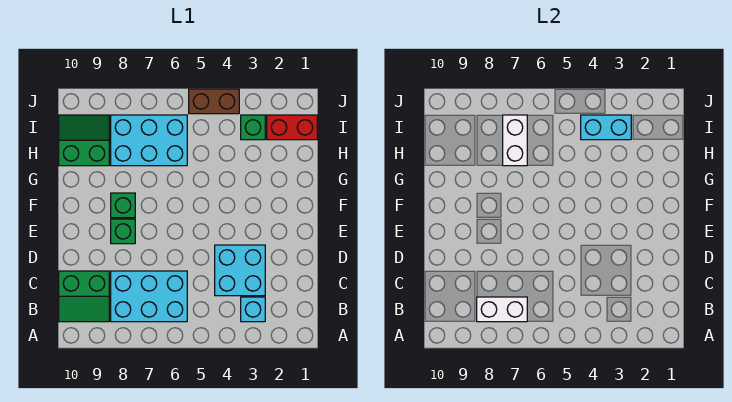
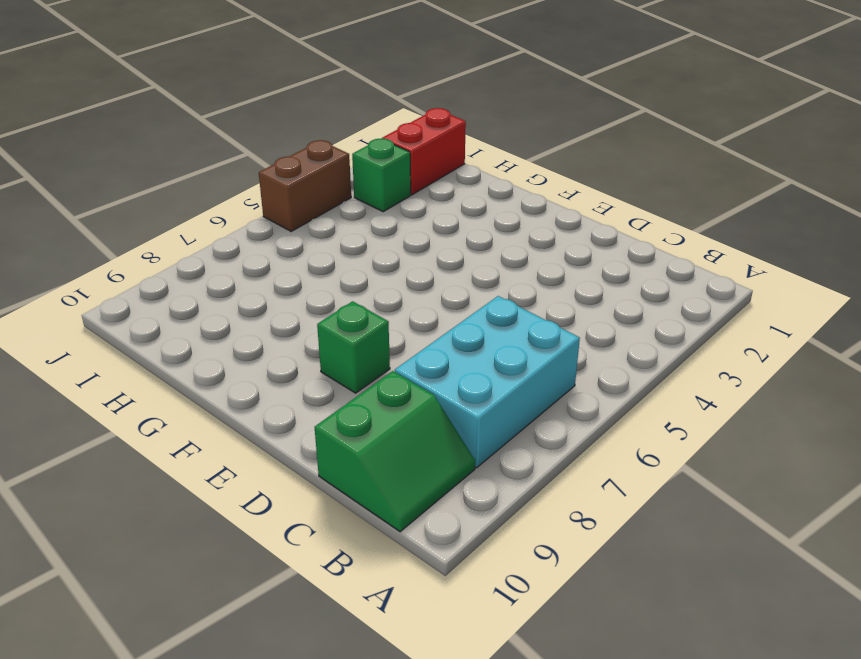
none -> cyan brick B3 level 1
none -> cyan brick C3:D4 level 1
none -> green brick F8 level 1

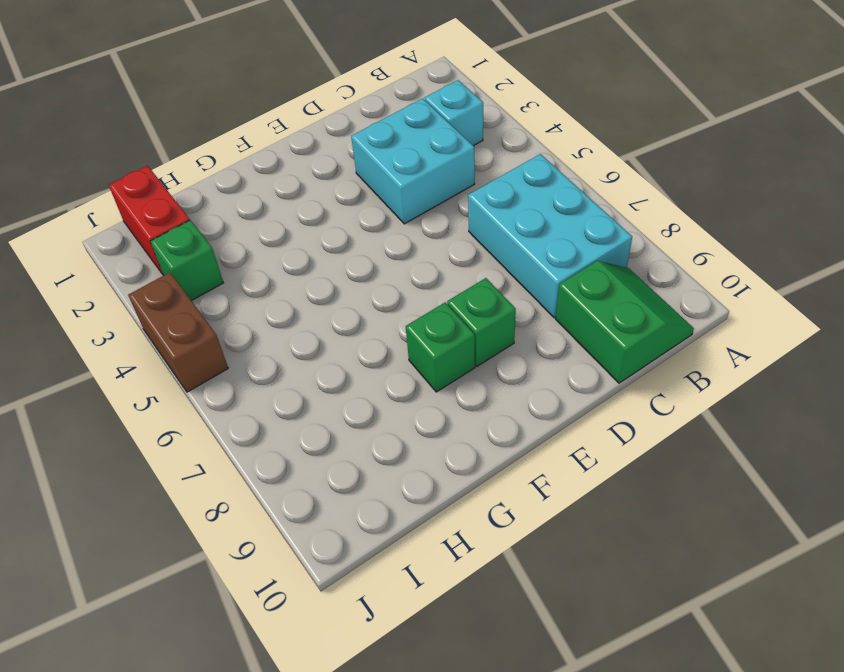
none -> cyan brick H6:I8 level 1
none -> green slope H9:I10 level 1 top H
none -> white brick B7:B8 level 2

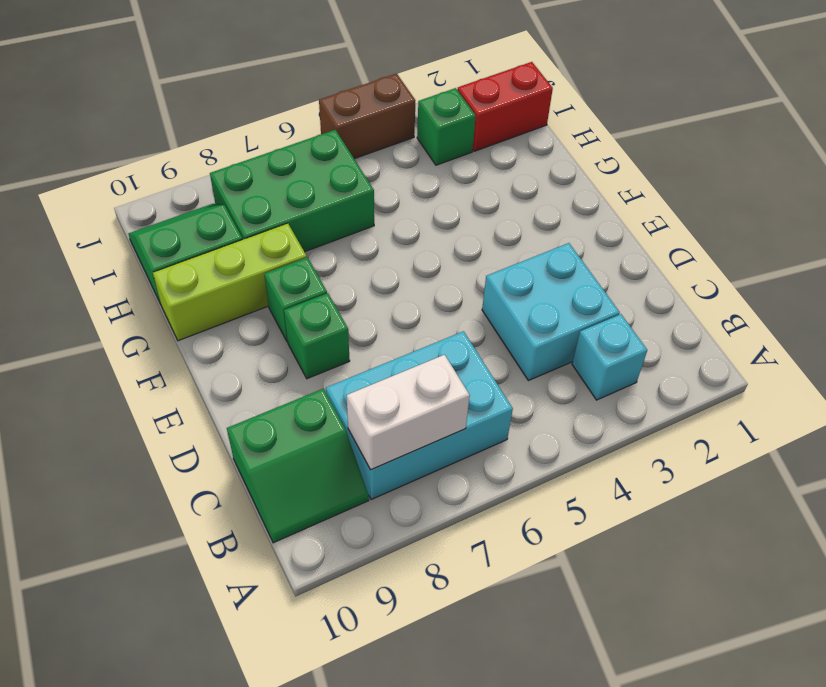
lime brick G8:G10 level 1 -> none
green brick H6:I8 level 1 -> cyan brick H6:I8 level 1
none -> white brick H7:I7 level 2
none -> cyan brick I3:I4 level 2

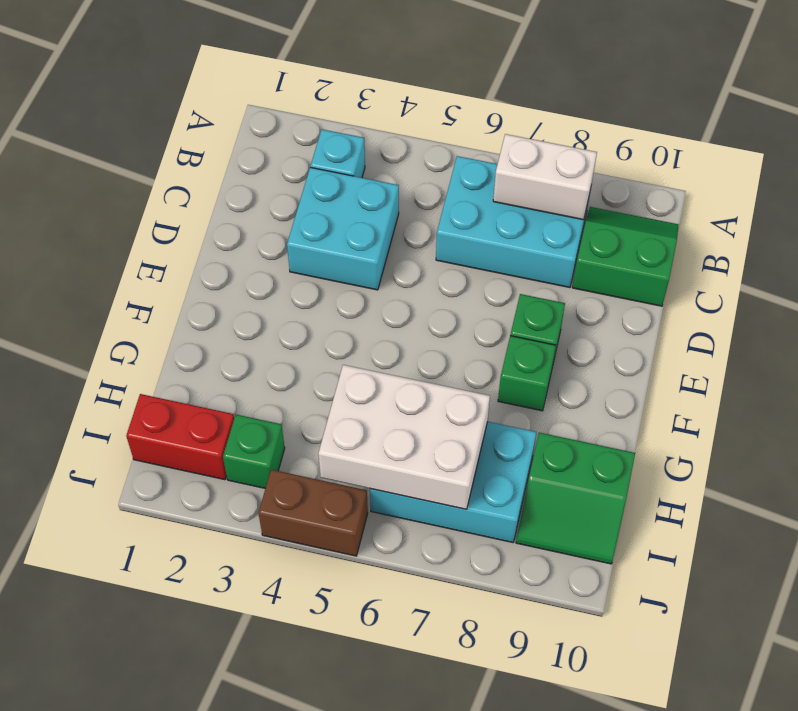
white brick H5:I7 level 2 -> white brick H7:I7 level 2
none -> cyan brick I3:I4 level 2

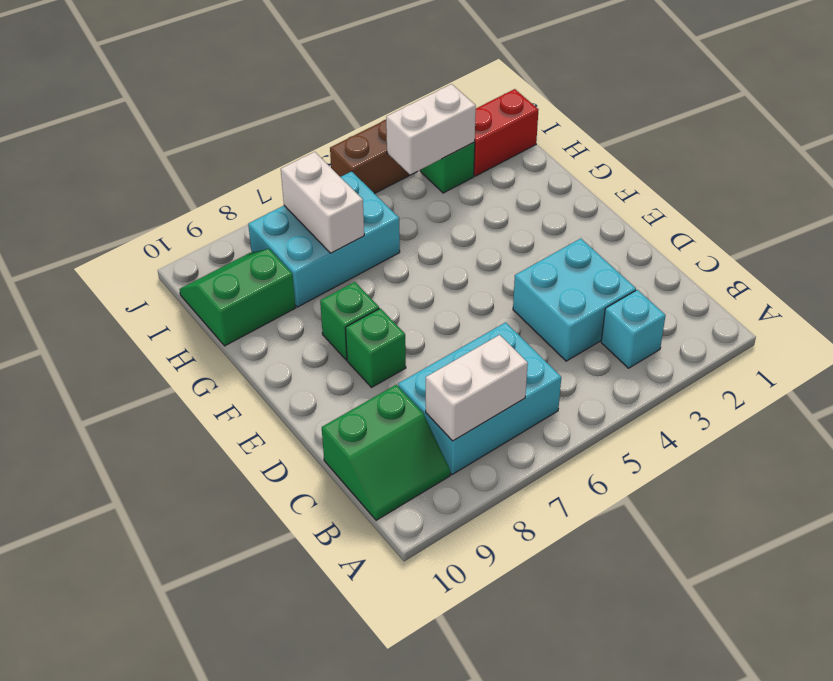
white brick I3:I4 level 2 -> cyan brick I3:I4 level 2

